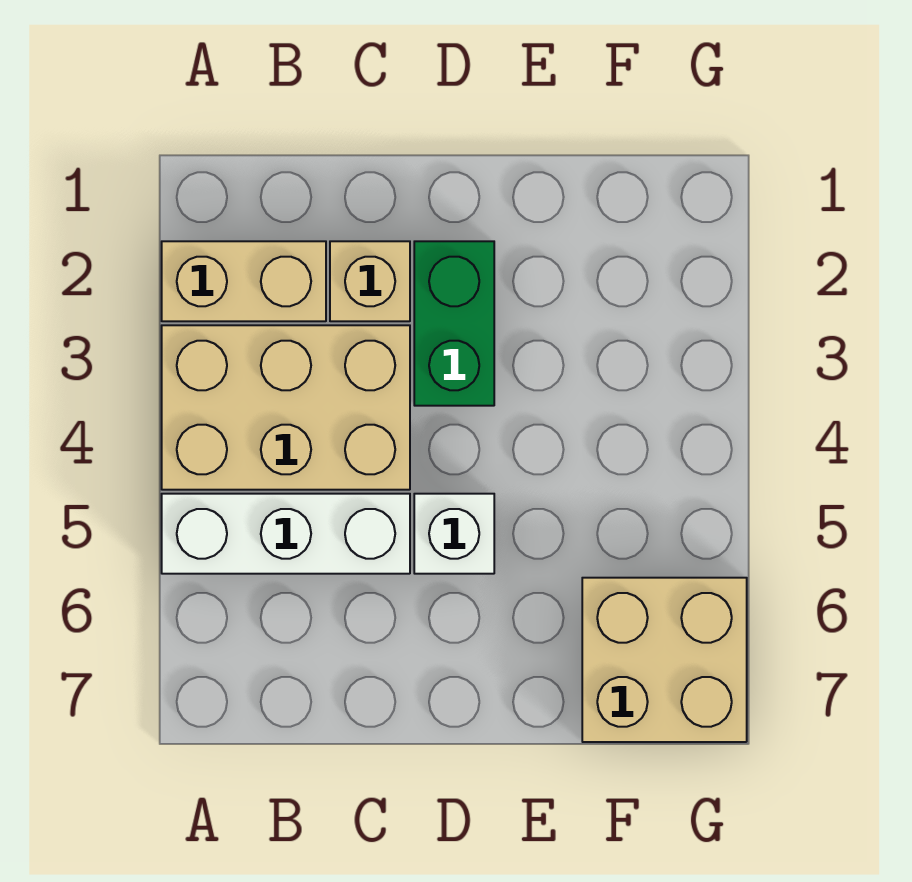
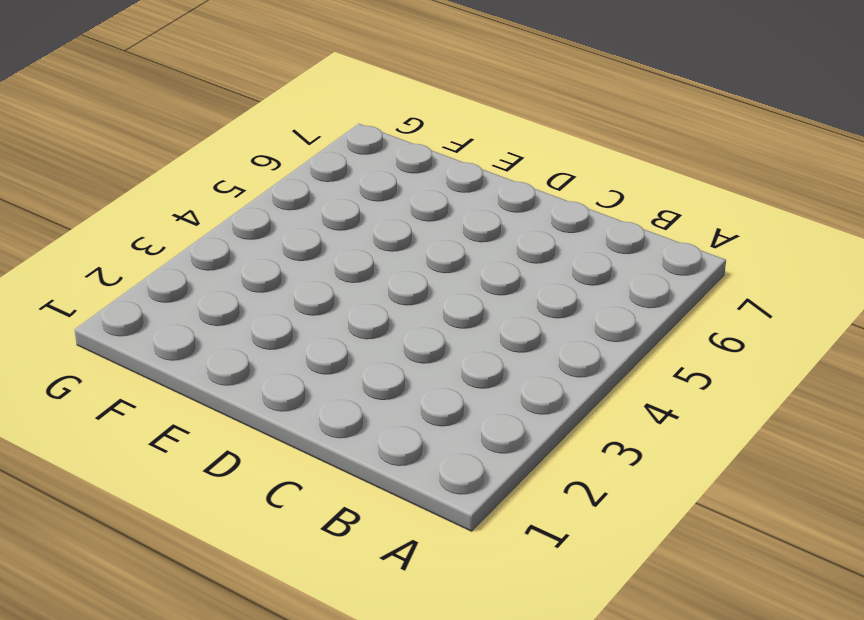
none -> tan brick A2:B2 level 1
none -> tan brick A3:C4 level 1

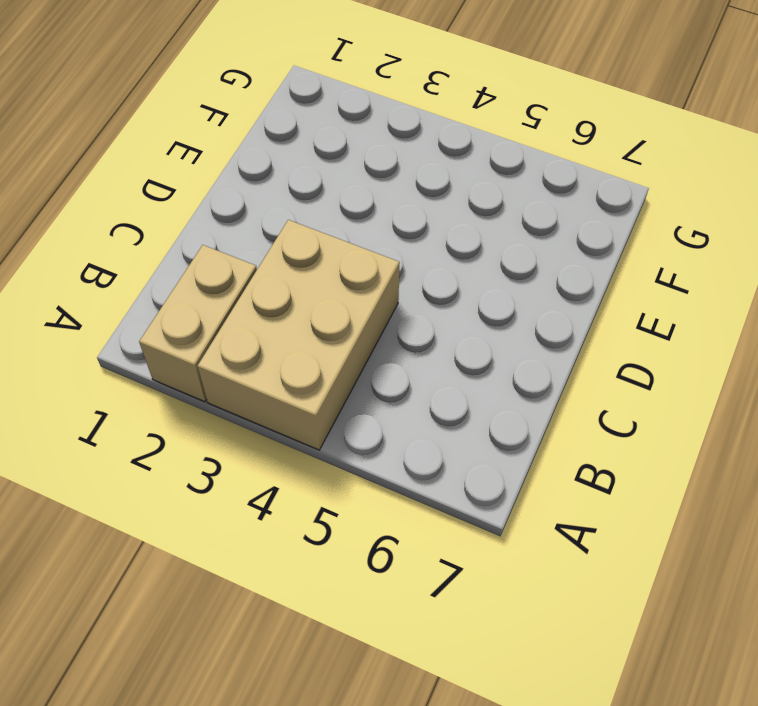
none -> white brick A5:C5 level 1
none -> tan brick C2 level 1

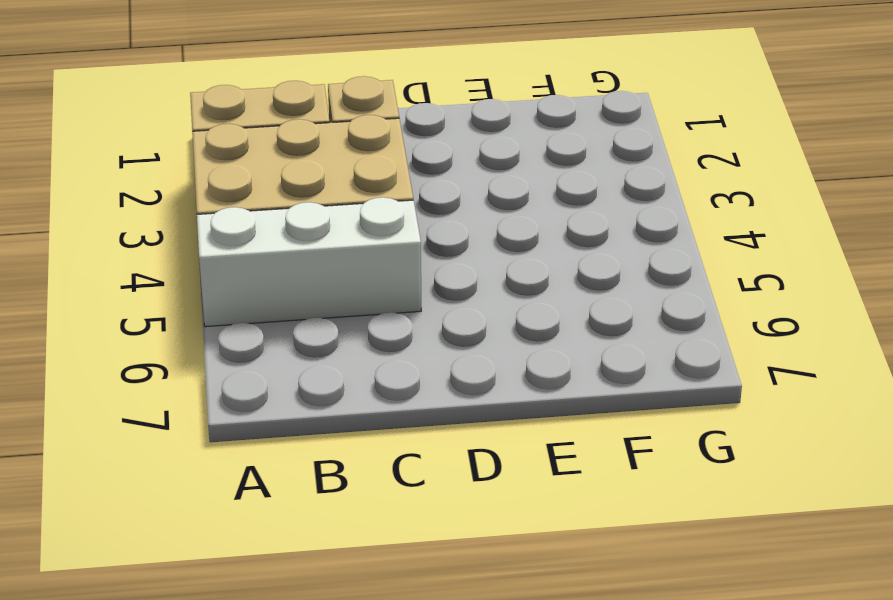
none -> green brick D2:D3 level 1
none -> white brick D5 level 1

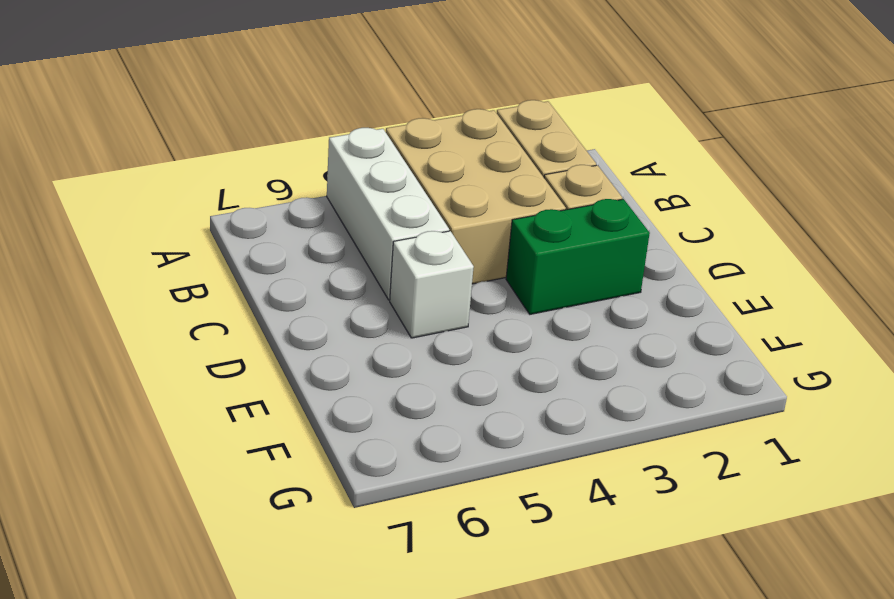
none -> tan brick F6:G7 level 1

